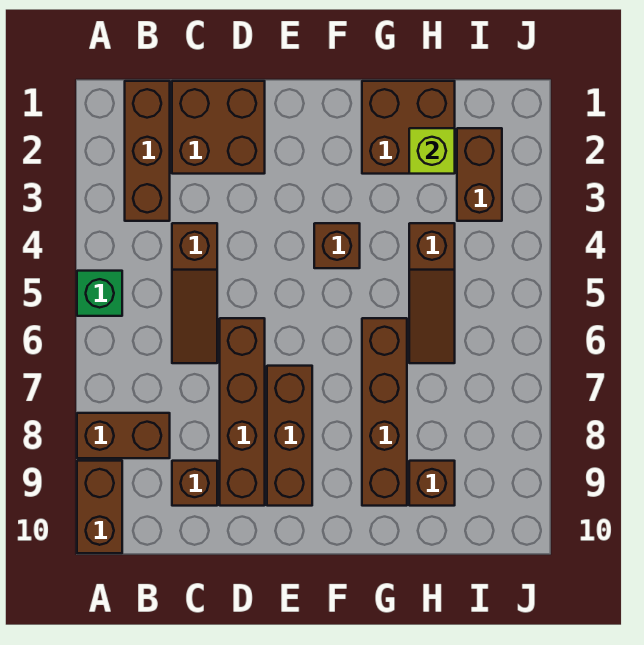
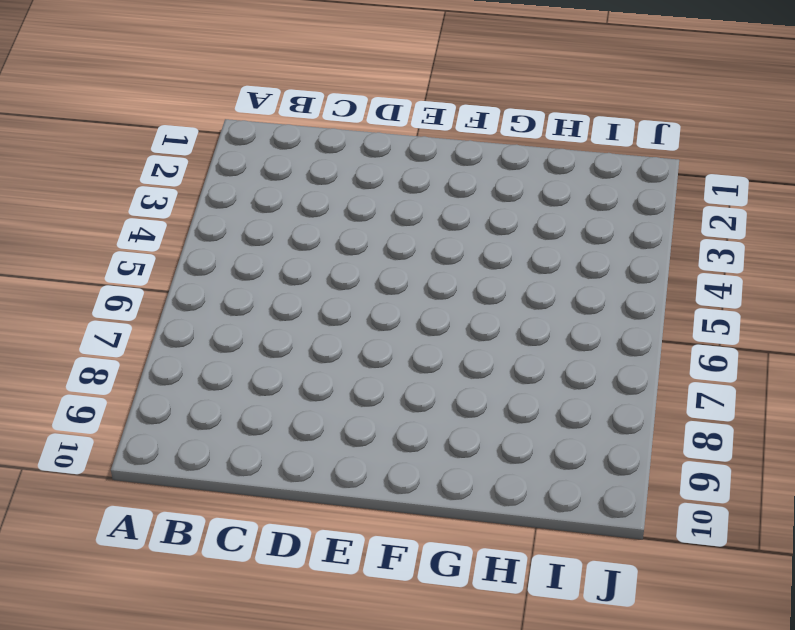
none -> green brick A5 level 1
none -> brown brick A8:B8 level 1
none -> brown brick A9:A10 level 1

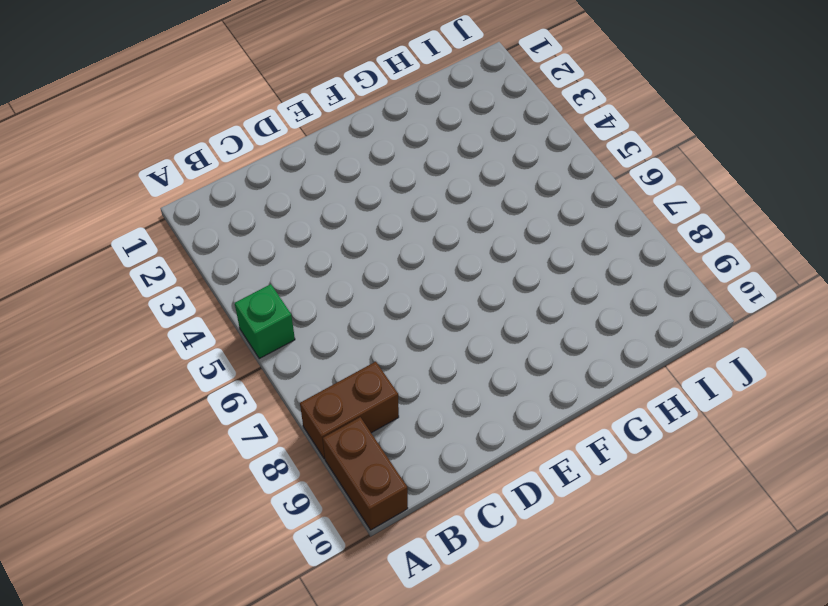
none -> brown brick B1:B3 level 1
none -> brown brick C1:D2 level 1
none -> brown slope C4:C6 level 1 top 4

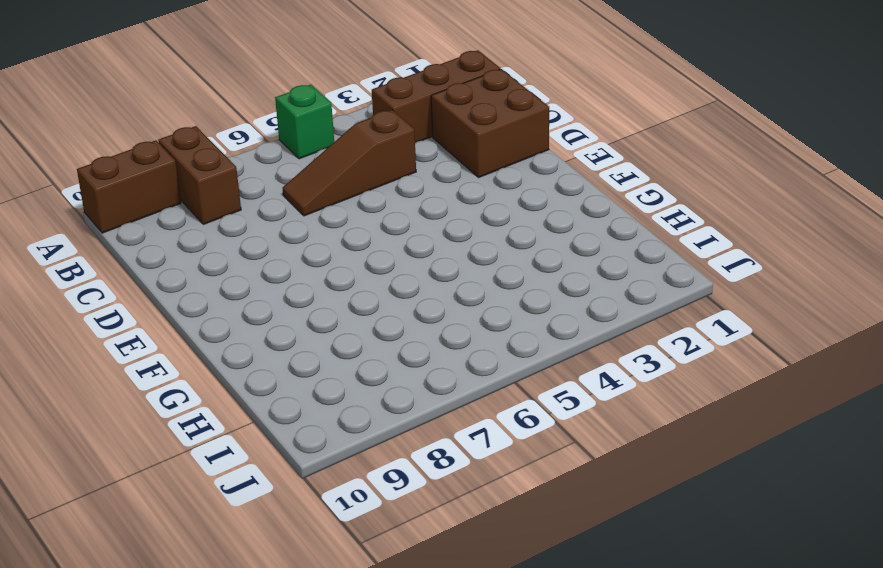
none -> brown brick C9 level 1
none -> brown brick D6:D9 level 1
none -> brown brick E7:E9 level 1

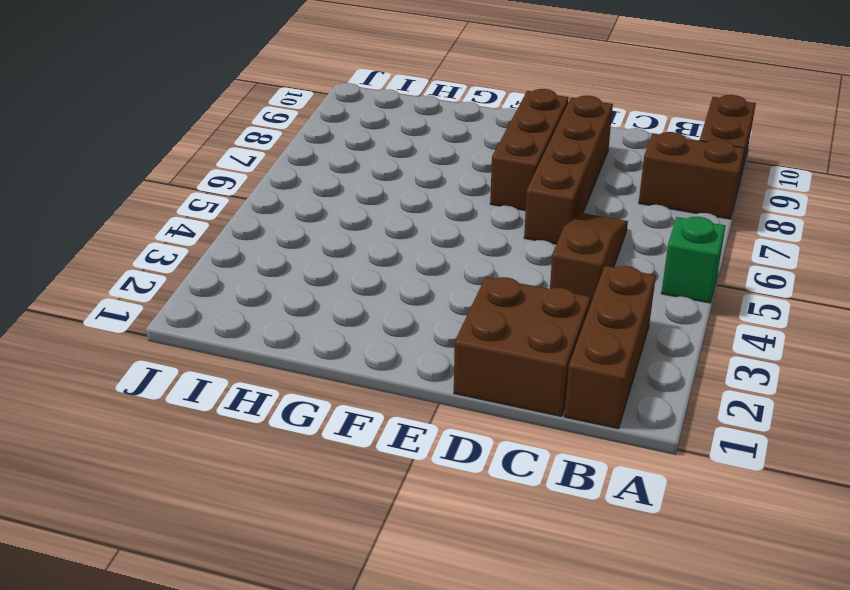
none -> brown brick C9 level 1
none -> brown brick F4 level 1
none -> brown brick G1:H2 level 1

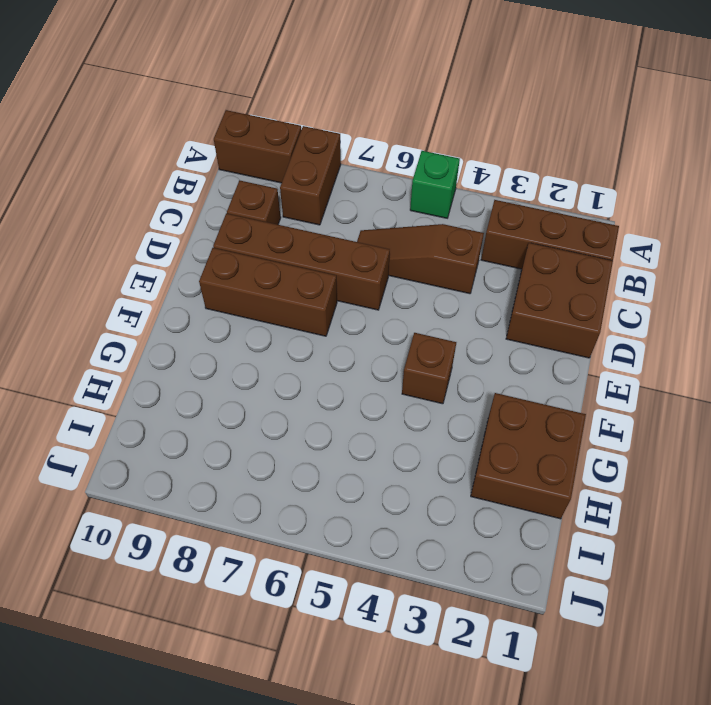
none -> brown brick G6:G9 level 1
none -> brown slope H4:H6 level 1 top 4
none -> brown brick H9 level 1

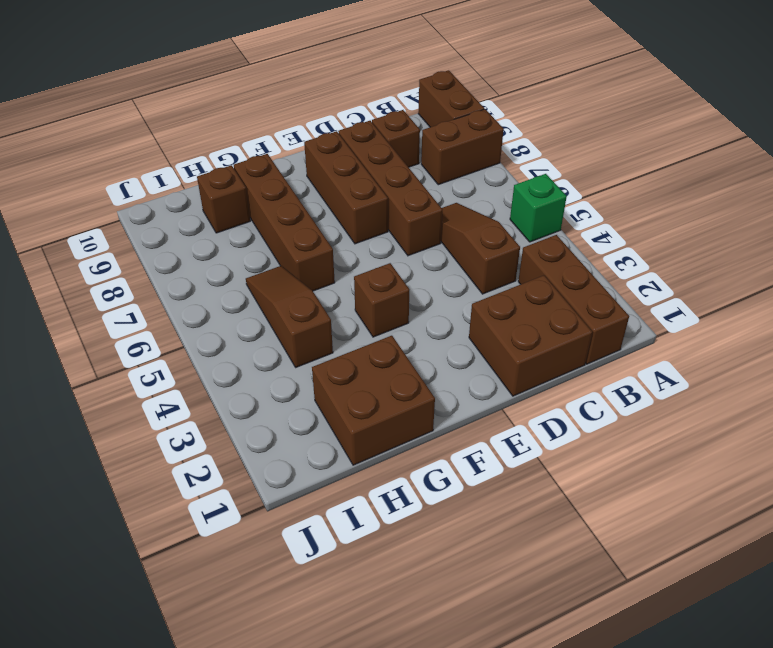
none -> brown brick I2:I3 level 1
none -> lime brick H2 level 2

